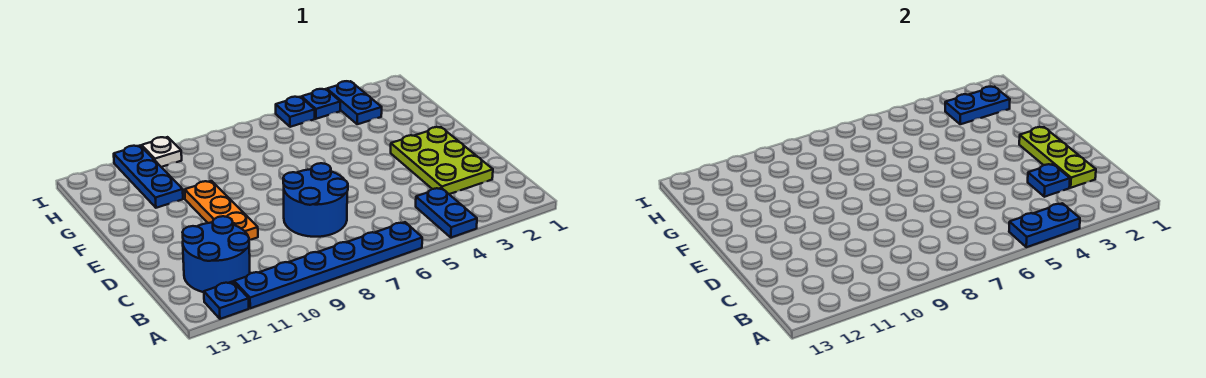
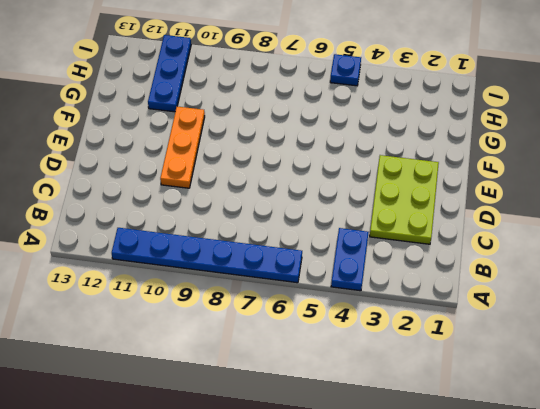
none -> blue plate A12 level 1
none -> blue round brick B11:C12 level 1
none -> blue round brick C7:D8 level 1

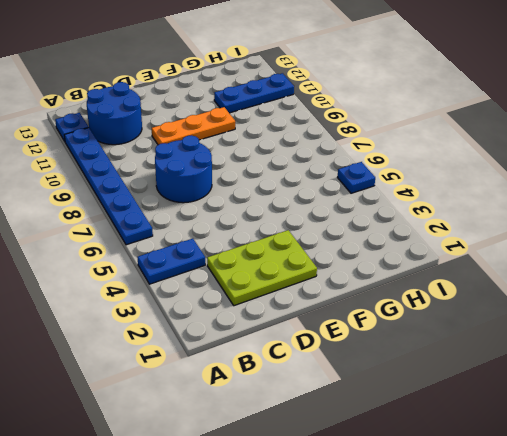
none -> blue plate H3:I3 level 1
none -> blue plate I4 level 1
none -> white plate I10 level 1

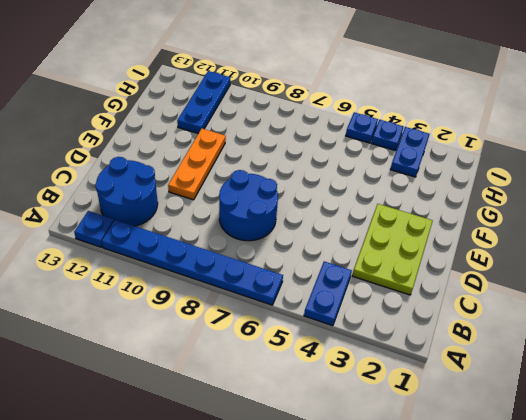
none -> white plate I10 level 1
none -> blue plate A4:A5 level 2
none -> lime plate C2:E2 level 2

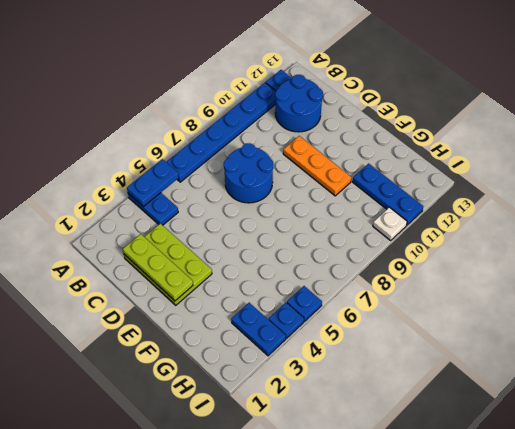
none -> blue plate C3 level 2
none -> blue plate H2:H3 level 2

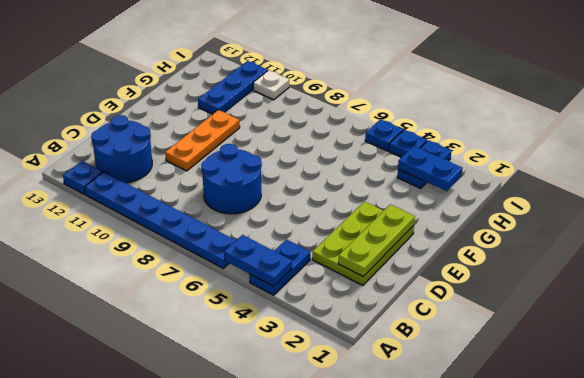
none -> blue plate C3 level 2

